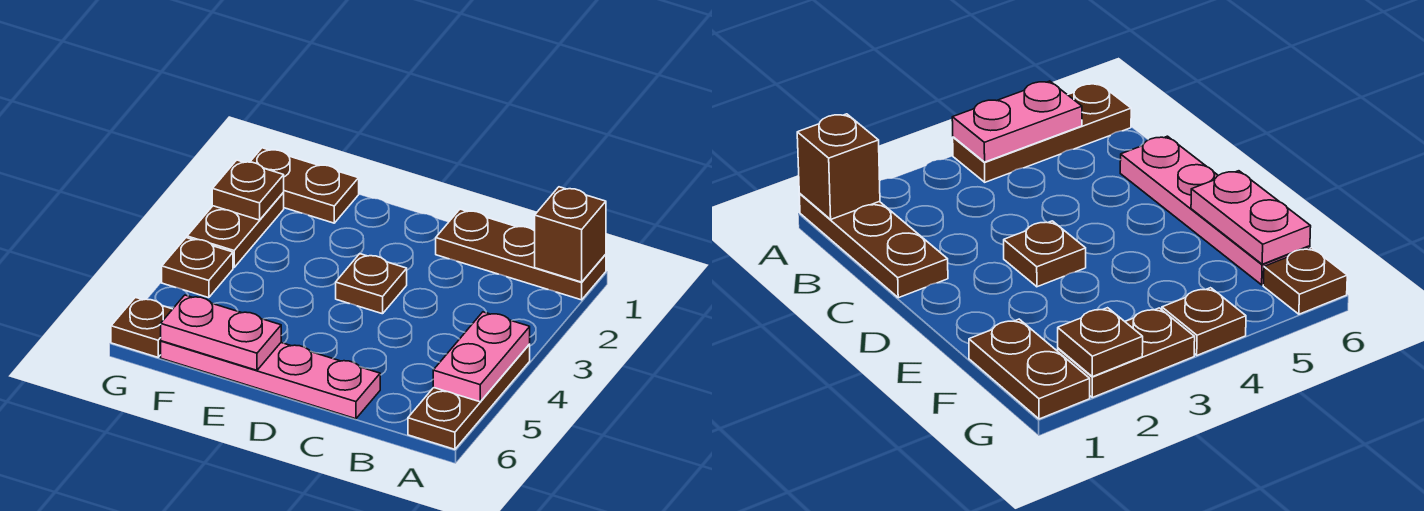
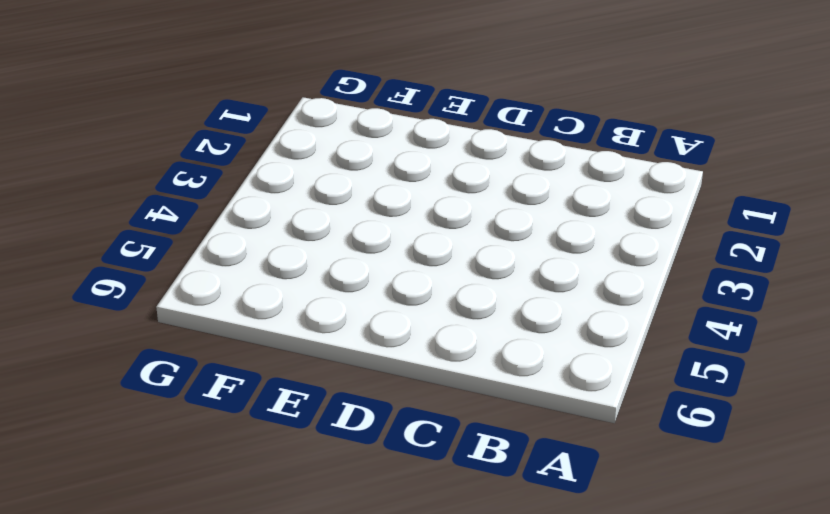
none -> brown plate A1:C1 level 1
none -> brown plate A4:A6 level 1
none -> pink plate C6:F6 level 1

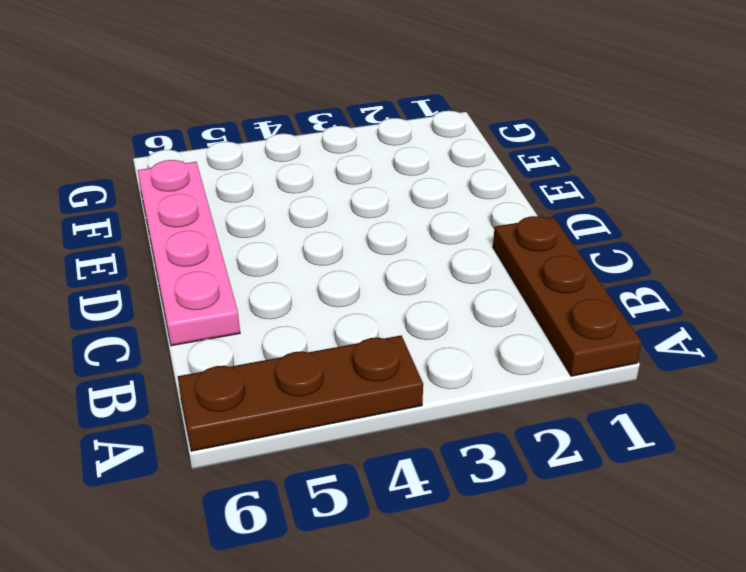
none -> brown plate D3 level 1
none -> brown plate F1:G1 level 1
none -> brown plate G2:G3 level 1

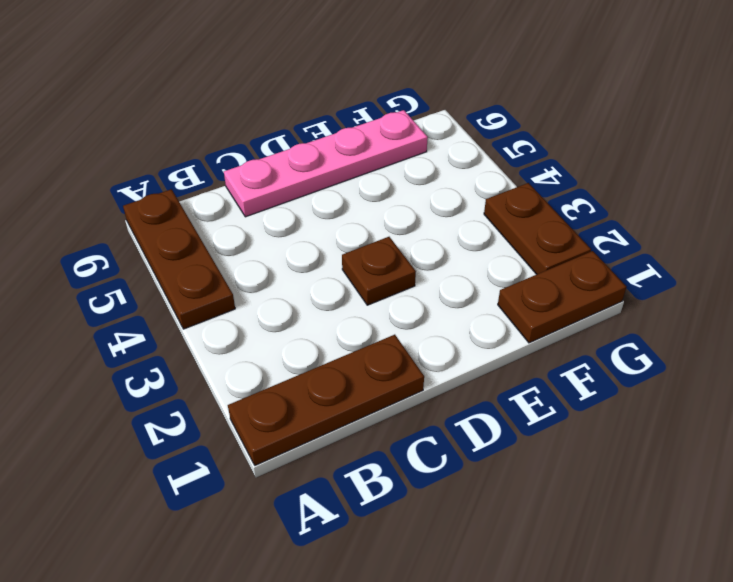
none -> brown plate G4 level 1
none -> brown plate G6 level 1
none -> brown brick A1 level 2

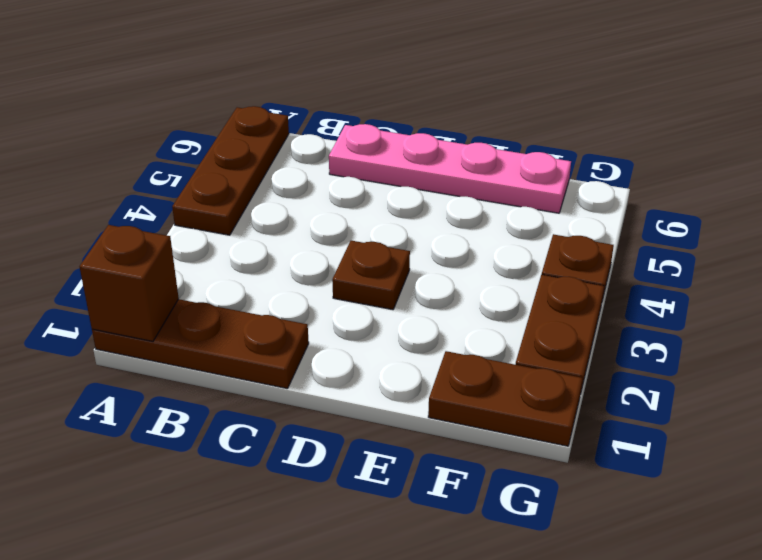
none -> brown plate G6 level 1
none -> pink plate A4:A5 level 2
none -> pink plate E6:F6 level 2

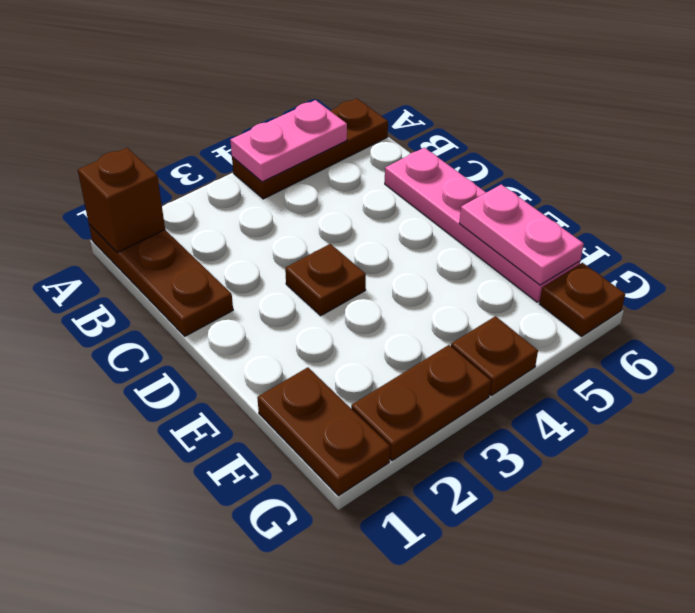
none -> brown plate G2 level 2

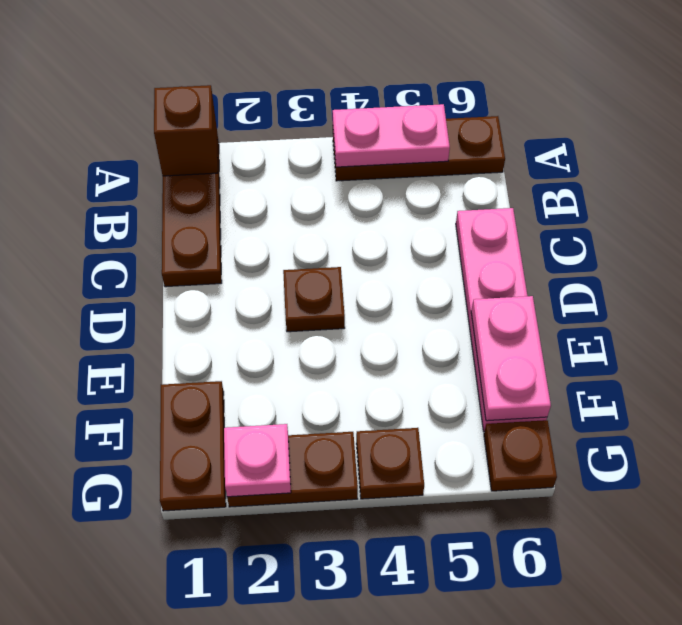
pink plate G2 level 2 -> brown plate G2 level 2

